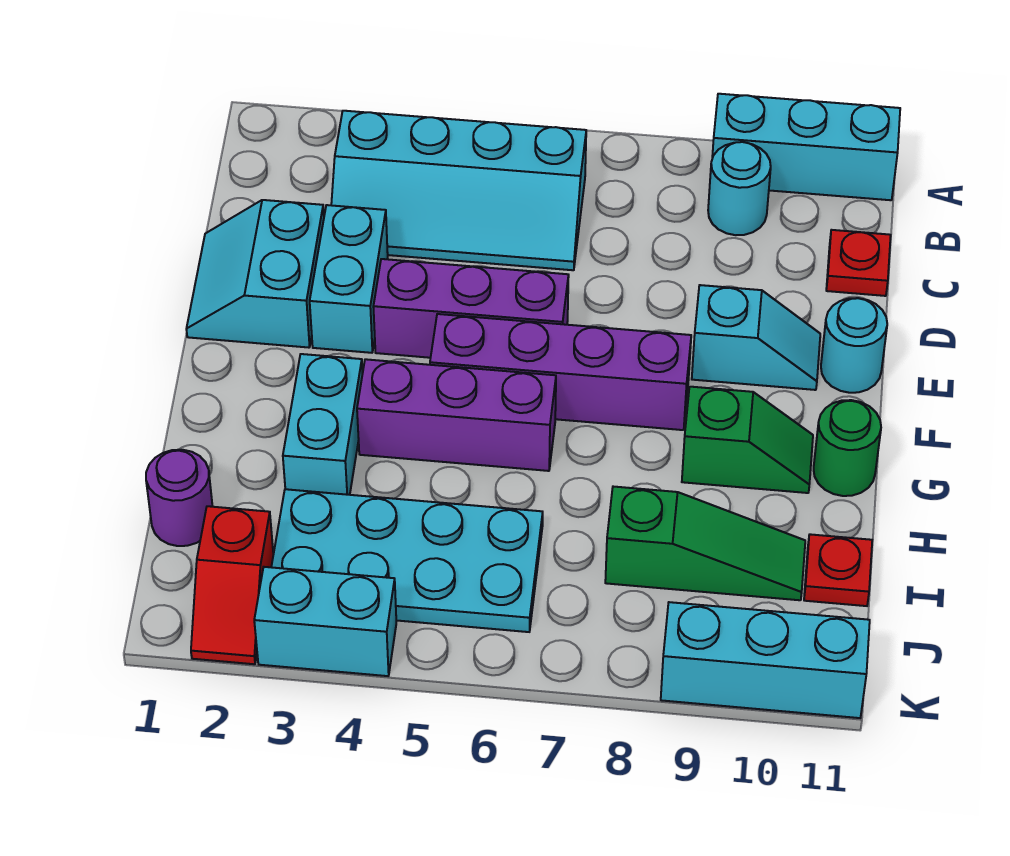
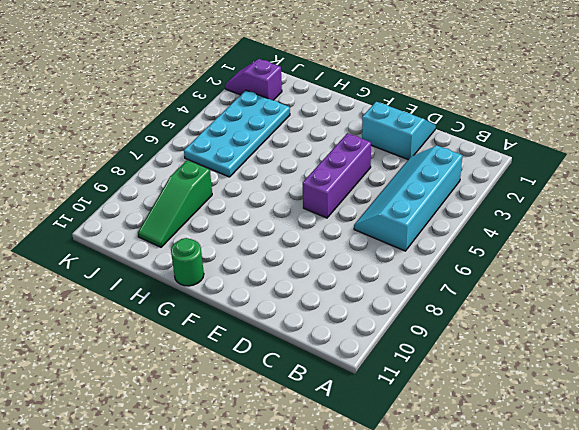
purple slope J2:K2 level 1 top J -> red slope J2:K2 level 1 top J
none -> cyan brick A9:A11 level 1
none -> cyan round brick B9 level 1
none -> red plate C11 level 1

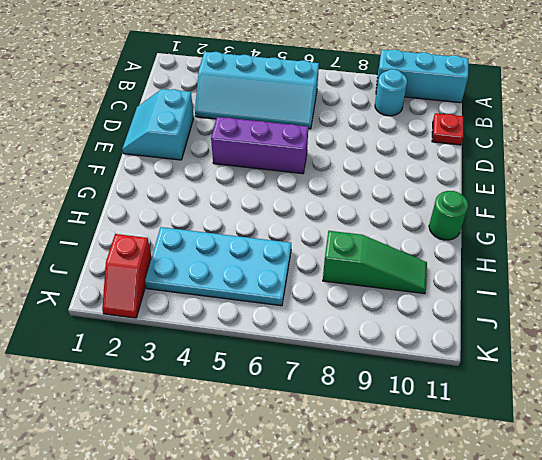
none -> cyan brick D3:E3 level 1
none -> cyan slope E9:E10 level 1 top 9
none -> cyan round brick E11 level 1

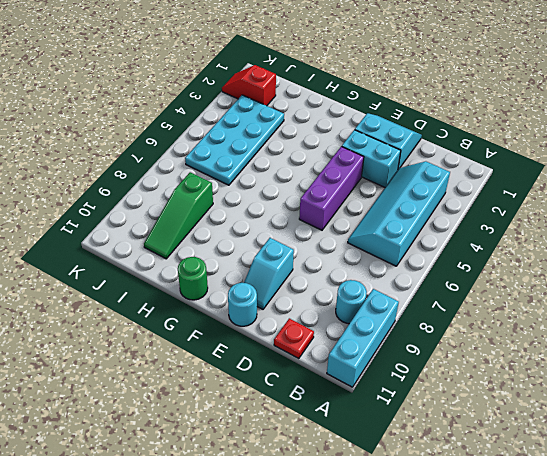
none -> purple brick F5:F8 level 1
none -> cyan brick G3:H3 level 1
none -> purple brick G4:G6 level 1

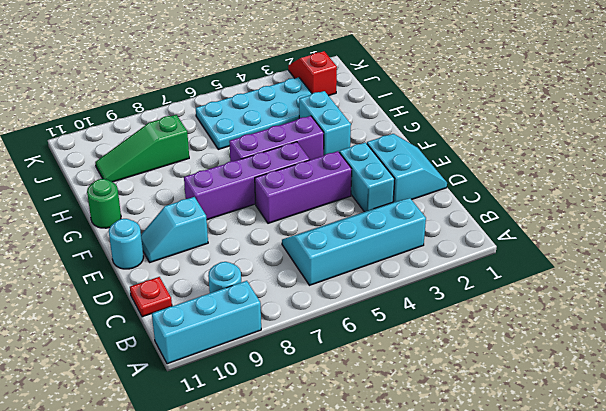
none -> green slope G9:G10 level 1 top 9
none -> purple round brick I1 level 1
none -> red plate I11 level 1

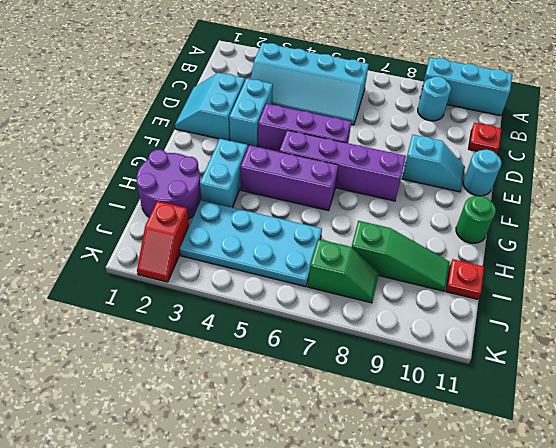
purple round brick H1:I2 level 1 -> purple round brick I1 level 1
green slope J7:J8 level 1 top 7 -> green slope G9:G10 level 1 top 9
none -> cyan brick K3:K4 level 1
none -> cyan brick K9:K11 level 1

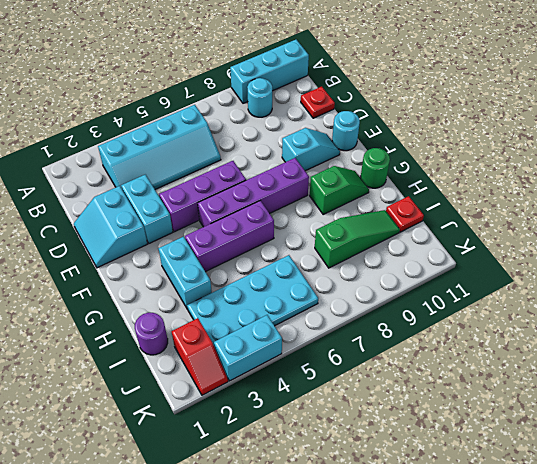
none -> cyan brick K9:K11 level 1

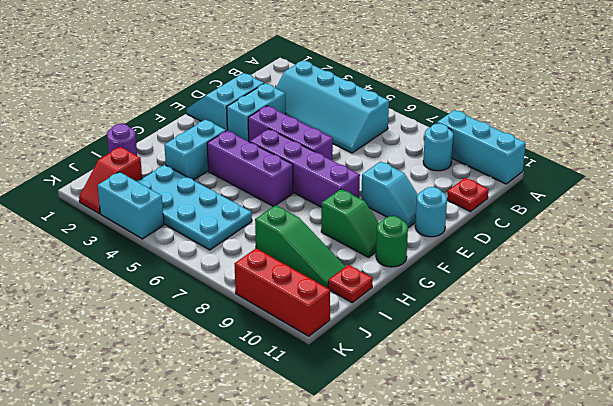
red brick K9:K11 level 1 -> cyan brick K9:K11 level 1

